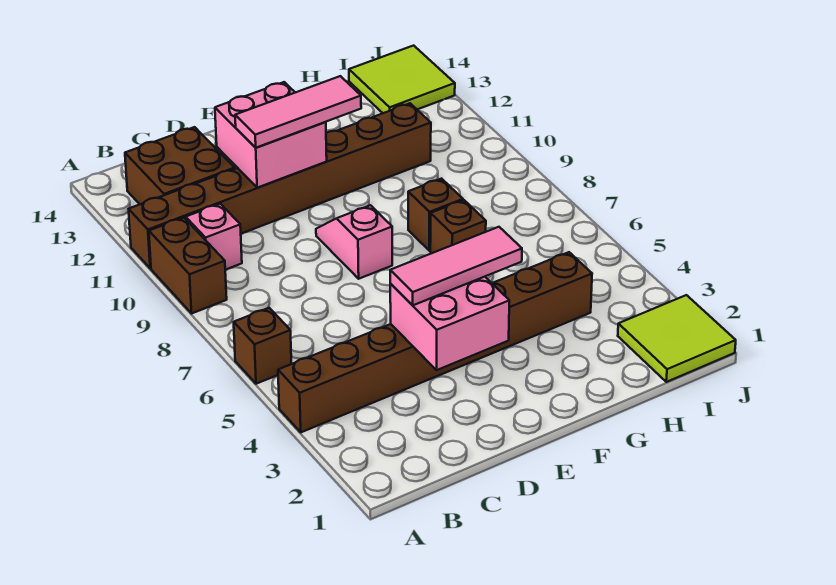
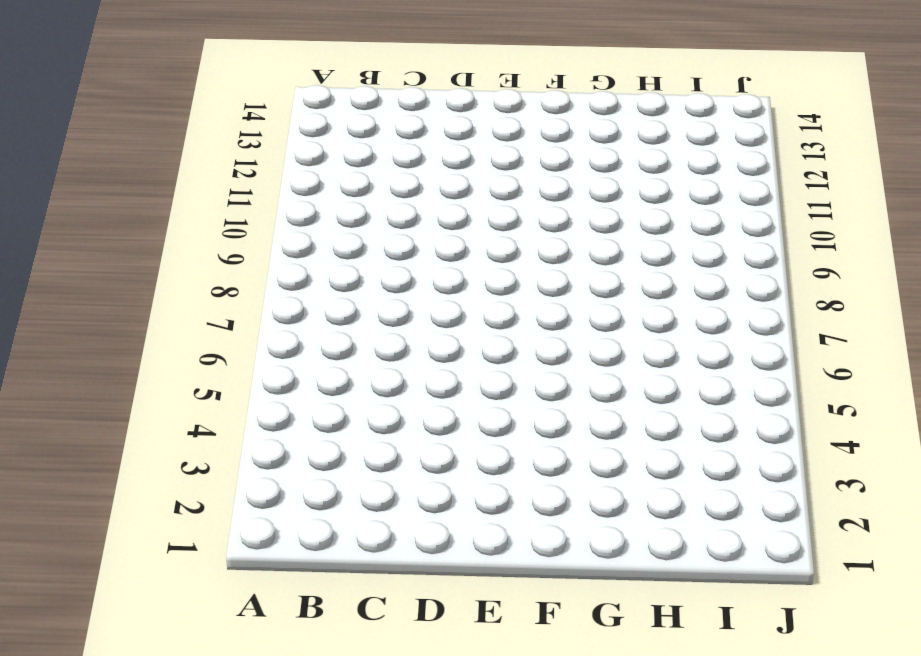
none -> brown brick A4:H4 level 1
none -> brown brick A6 level 1
none -> brown brick A9:A10 level 1

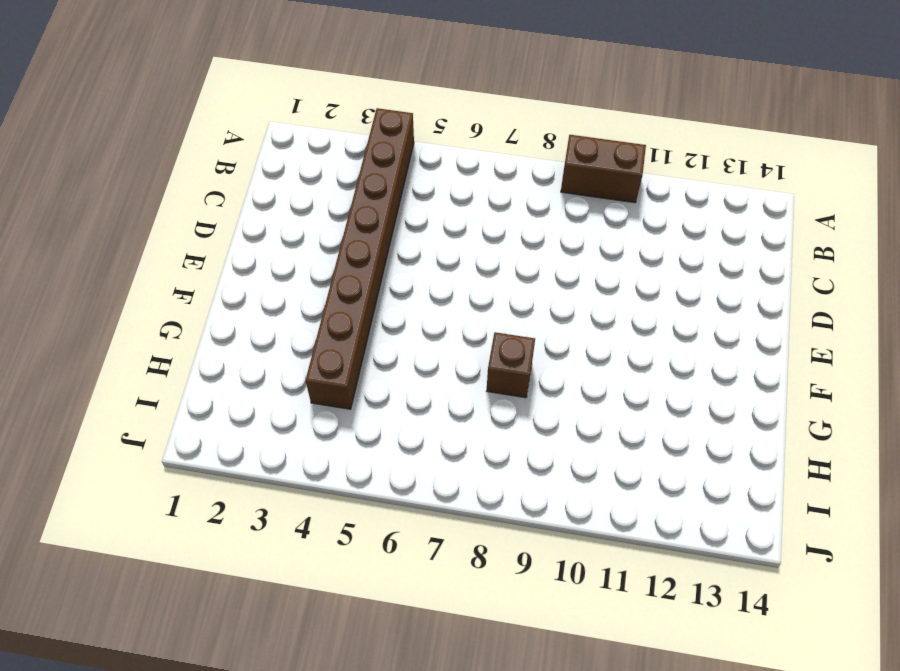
none -> brown brick A6 level 1
none -> brown brick A11:H11 level 1
none -> pink brick B10 level 1

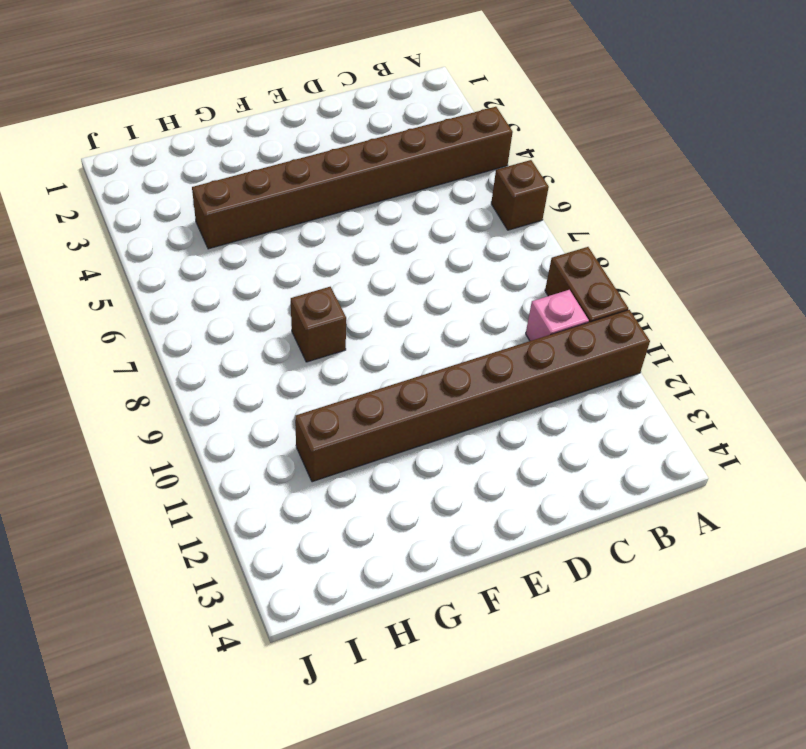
none -> brown brick B12:C13 level 1
none -> pink slope E8:E9 level 1 top 8
none -> brown brick G7 level 1

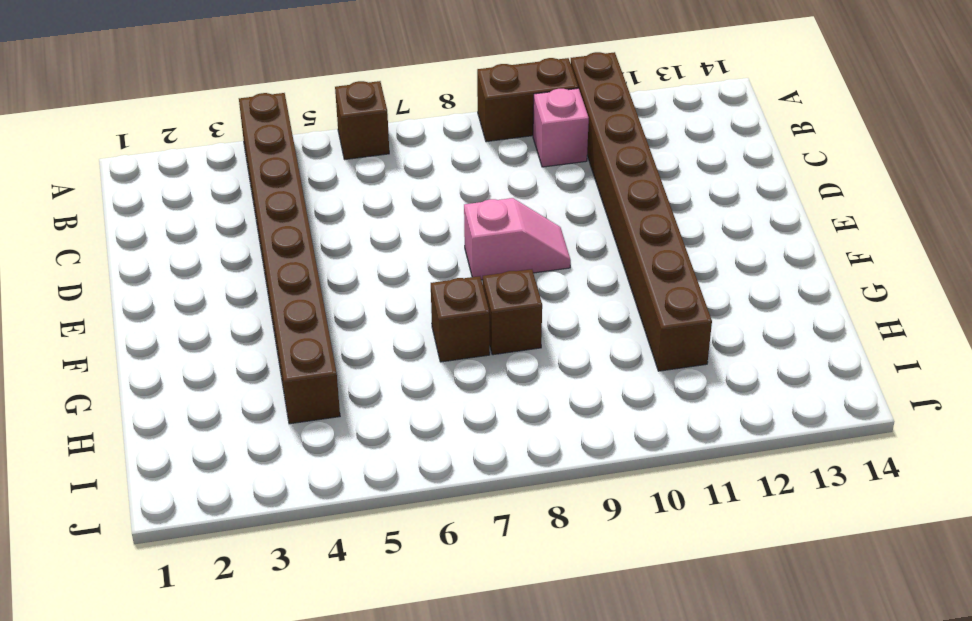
none -> brown brick B12:C13 level 1
none -> lime tile I1:J2 level 1
none -> lime tile I13:J14 level 1

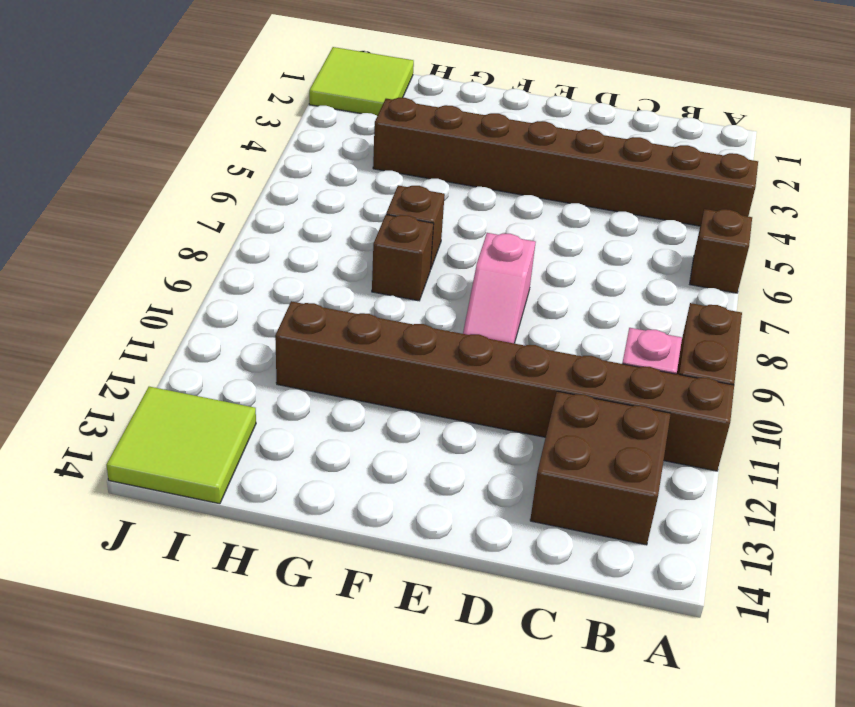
none -> pink brick D3:E4 level 2
none -> pink brick D11:E12 level 2
none -> pink tile D4:F4 level 3

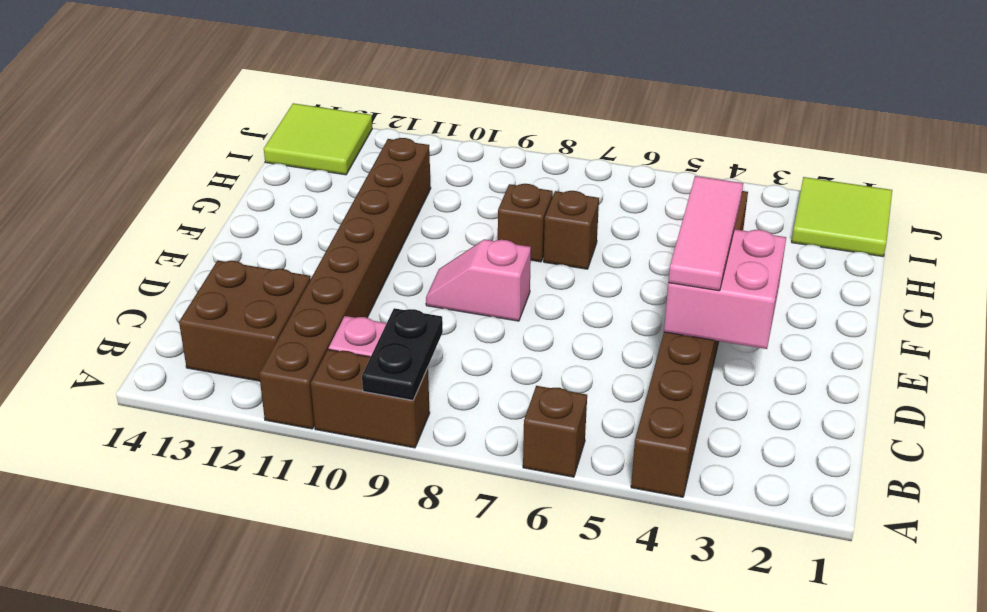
black plate A9:B9 level 2 -> none
none -> pink brick D11:E12 level 2
none -> pink tile D11:F11 level 3

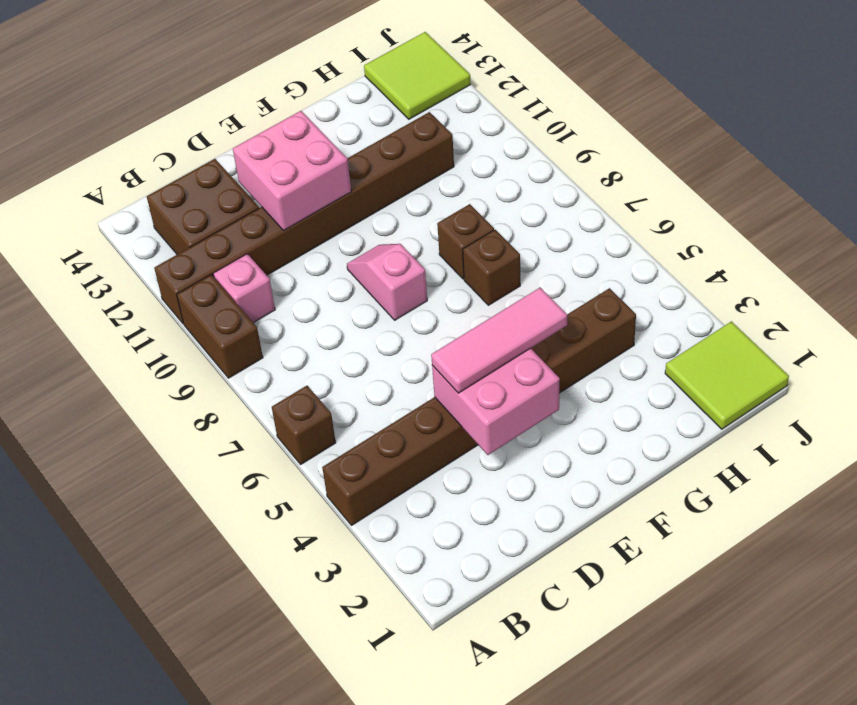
none -> pink tile D11:F11 level 3

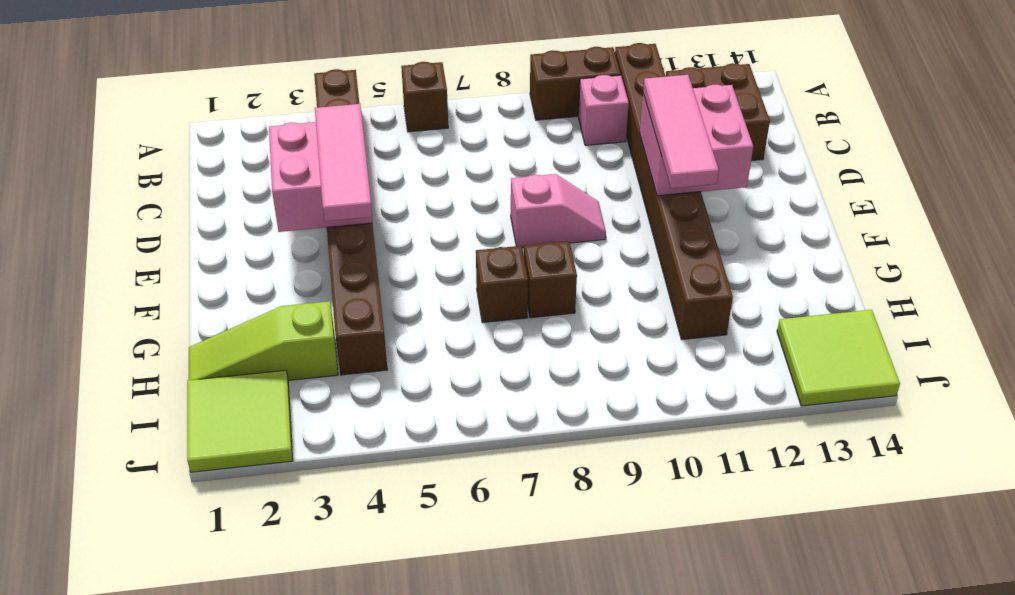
lime slope H1:H3 level 1 top 3 -> none

